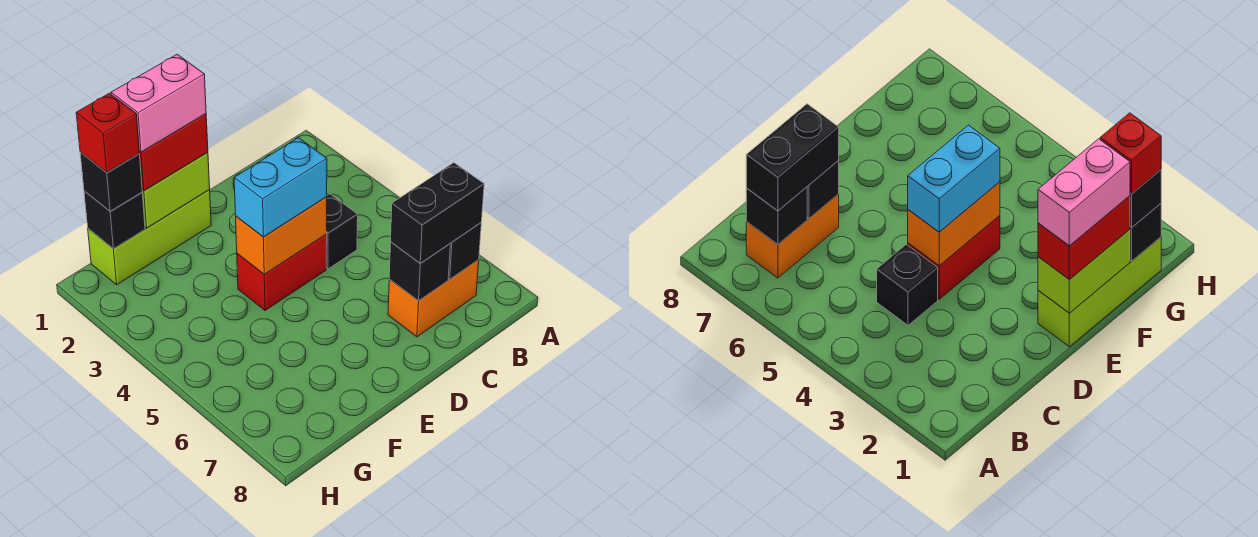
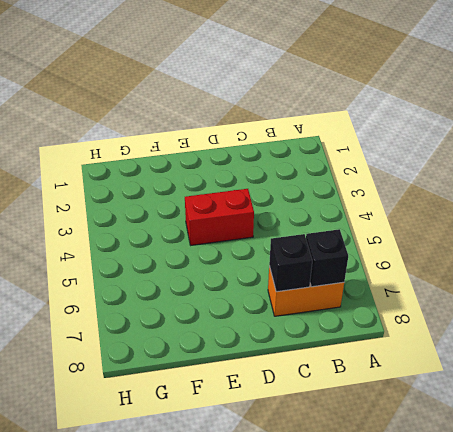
none -> black brick C4 level 1
none -> lime brick E1:G1 level 1
none -> orange brick D4:E4 level 2

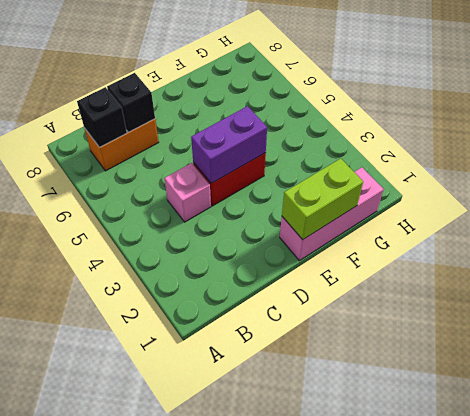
pink brick C4 level 1 -> black brick C4 level 1
purple brick D4:E4 level 2 -> orange brick D4:E4 level 2
pink brick E1:G1 level 1 -> lime brick E1:G1 level 1
none -> black brick G1 level 2
none -> black brick B7:C7 level 3
none -> cyan brick D4:E4 level 3

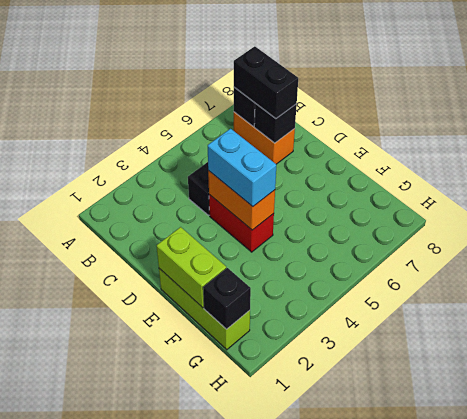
none -> red brick E1:F1 level 3
none -> black brick G1 level 3
none -> pink brick E1:F1 level 4

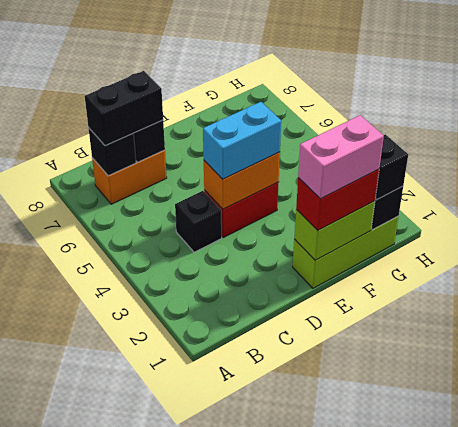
none -> red brick G1 level 4

